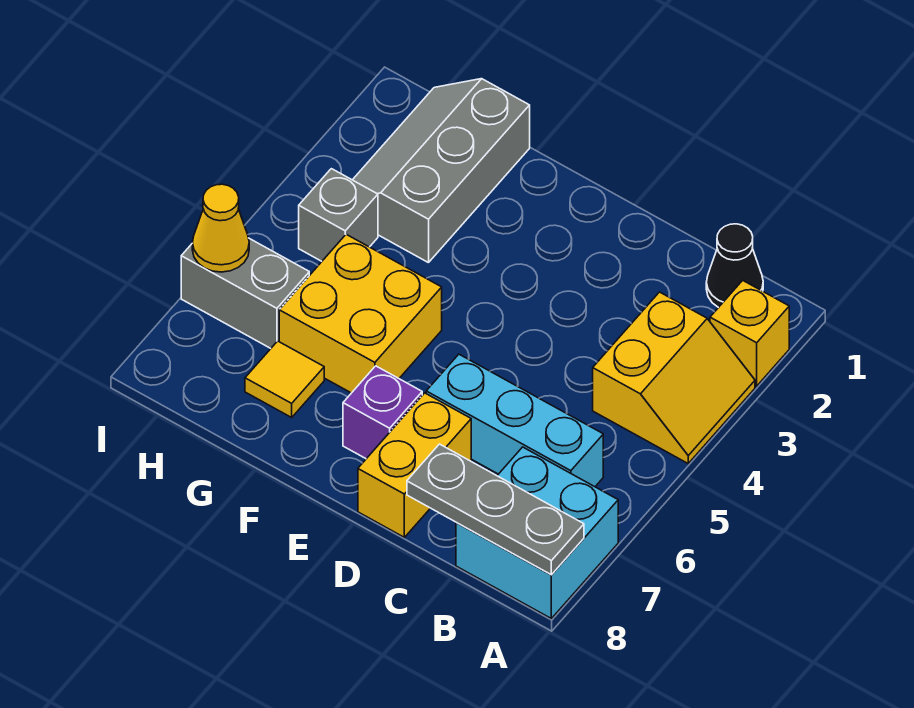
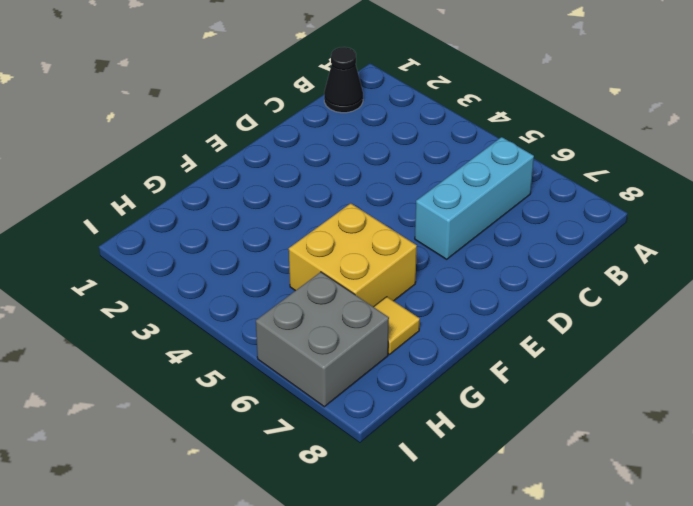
grey brick H6:I7 level 1 -> grey brick H6:I6 level 1
none -> yellow brick A2 level 1
none -> yellow slope A3:B4 level 1 top B
none -> cyan brick A7:B8 level 1

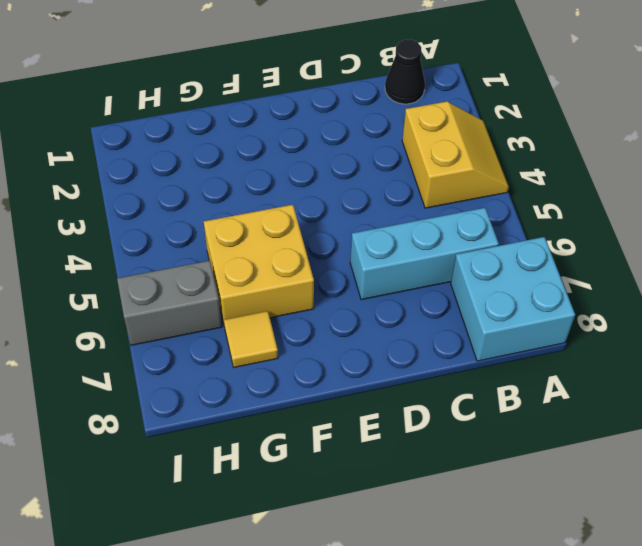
none -> yellow brick A2 level 1
none -> yellow brick D7:D8 level 1
none -> purple brick E7 level 1

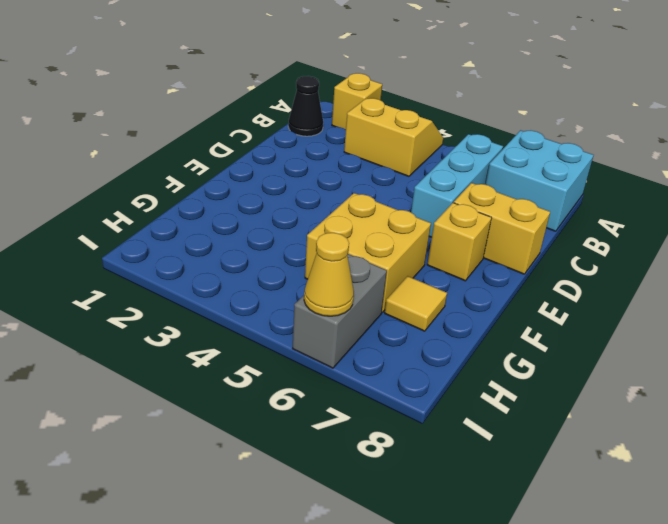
yellow brick E7 level 1 -> purple brick E7 level 1
none -> grey slope G1:H3 level 1 top G
none -> grey brick H4 level 1
none -> grey plate A8:C8 level 2

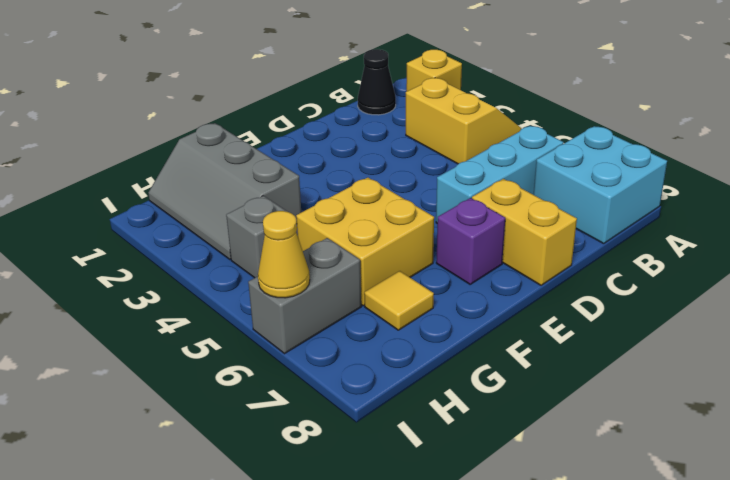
none -> grey plate A8:C8 level 2

